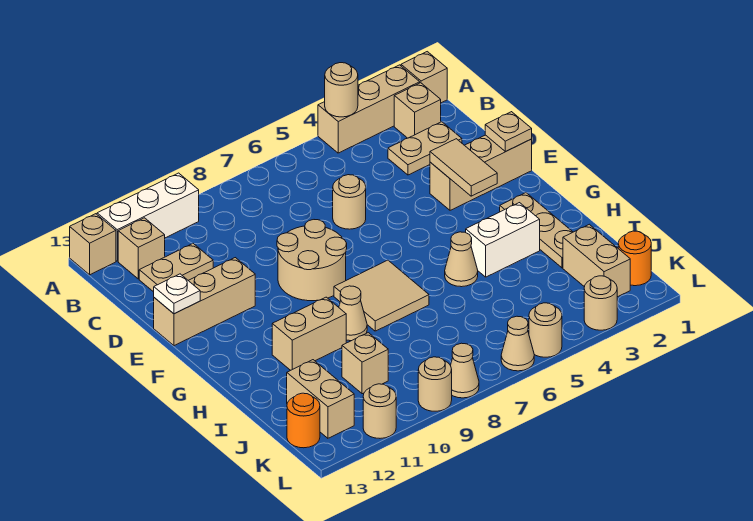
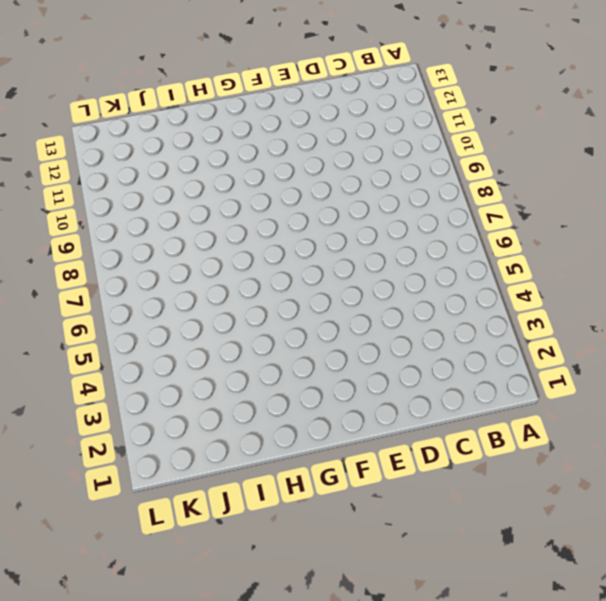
none -> tan brick A1 level 1
none -> tan brick A2:A4 level 1
none -> white brick A10:A12 level 1
none -> tan brick A13 level 1

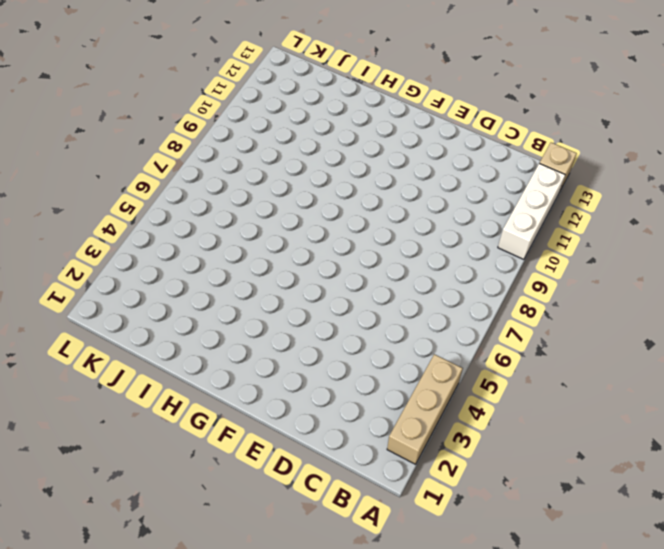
none -> tan brick A1 level 1
none -> tan brick B2 level 1
none -> tan brick B12 level 1
none -> tan plate C2:C3 level 1

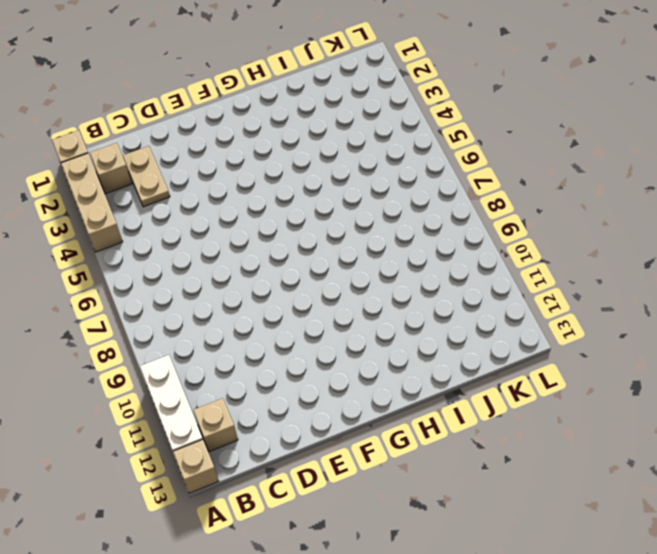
none -> tan plate C11:C12 level 1
none -> tan round brick D6 level 1
none -> tan brick E1:E3 level 1
none -> tan round brick E8:F9 level 1

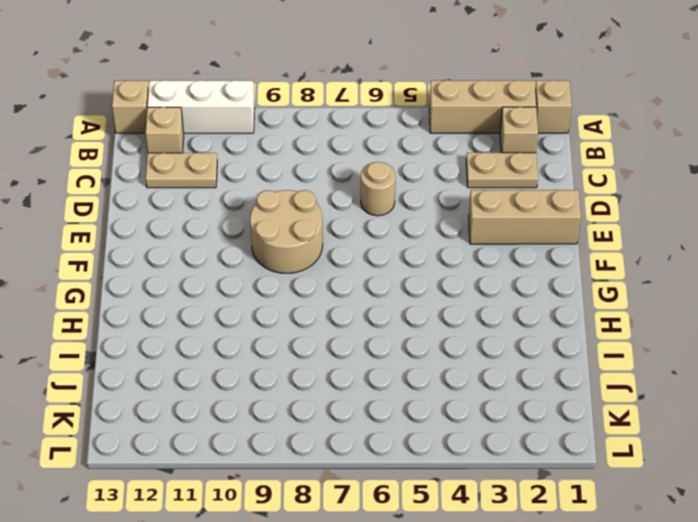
none -> tan brick E11:E13 level 1
none -> tan plate G2:I2 level 1
none -> tan tile G7:H8 level 1
none -> white brick H3:H4 level 1

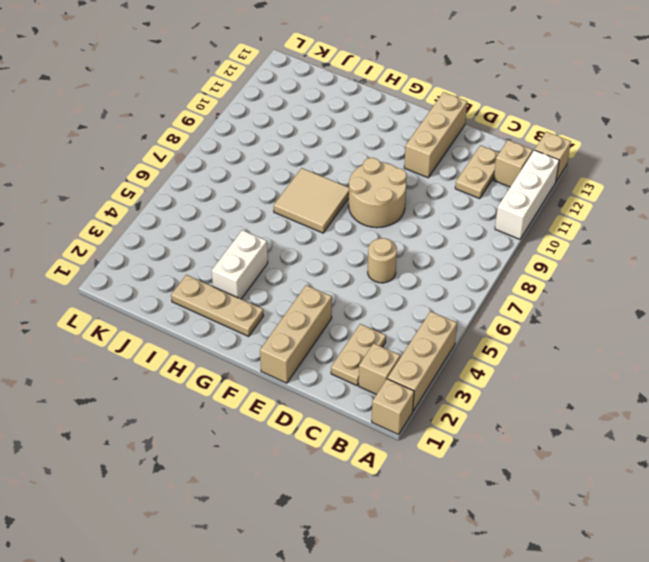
none -> tan cone H5 level 1
none -> tan cone H9 level 1
none -> tan brick H10:H11 level 1
none -> tan brick J2:K2 level 1

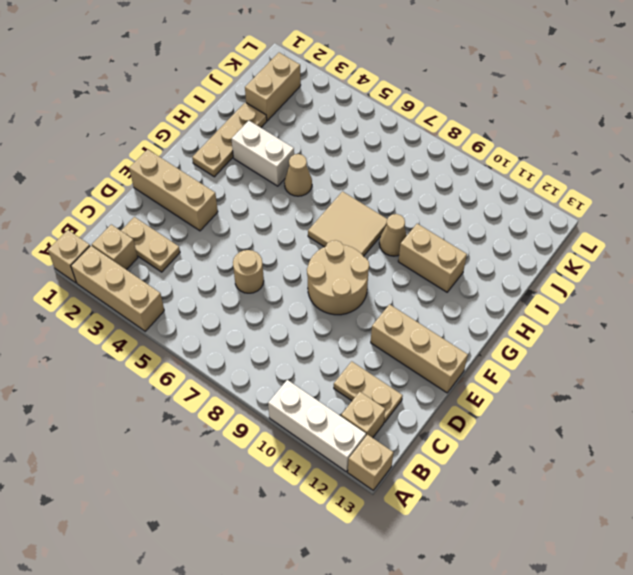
none -> tan brick J10 level 1
none -> tan brick J12:K12 level 1
none -> orange round brick K1 level 1
none -> orange round brick K13 level 1

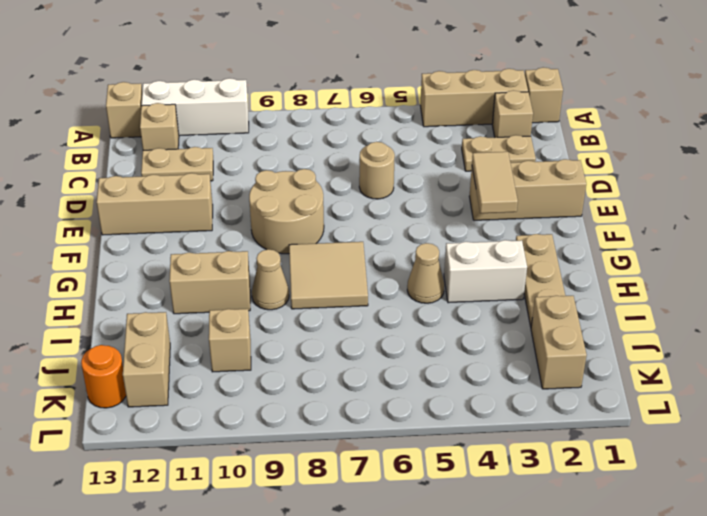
none -> orange round brick K1 level 1
none -> tan round brick L3 level 1
none -> tan round brick L5 level 1
none -> tan cone L6 level 1

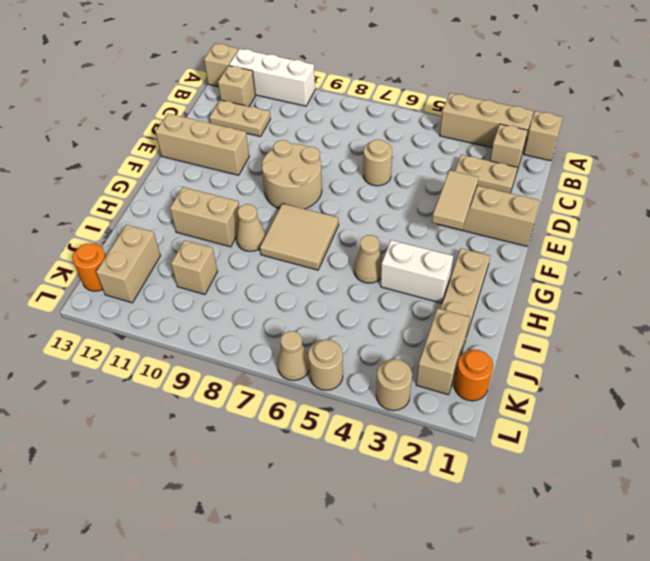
none -> tan cone L8 level 1
none -> tan round brick L9 level 1
none -> tan round brick L11 level 1
none -> tan round brick A4 level 2

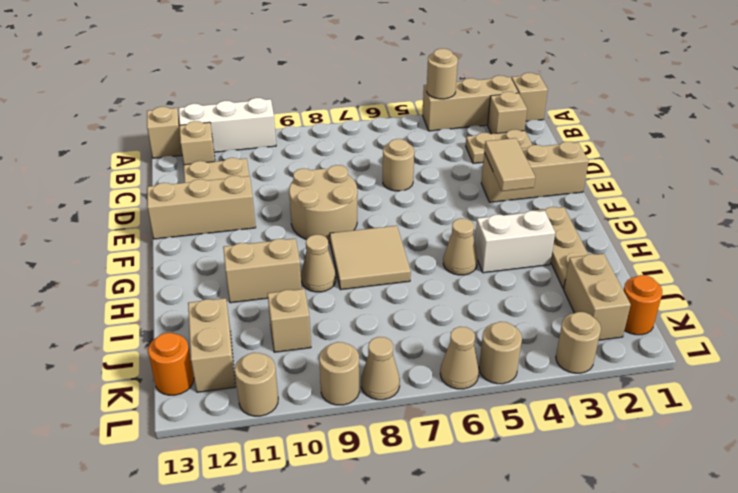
none -> tan plate E1 level 2
none -> white plate E13 level 2

